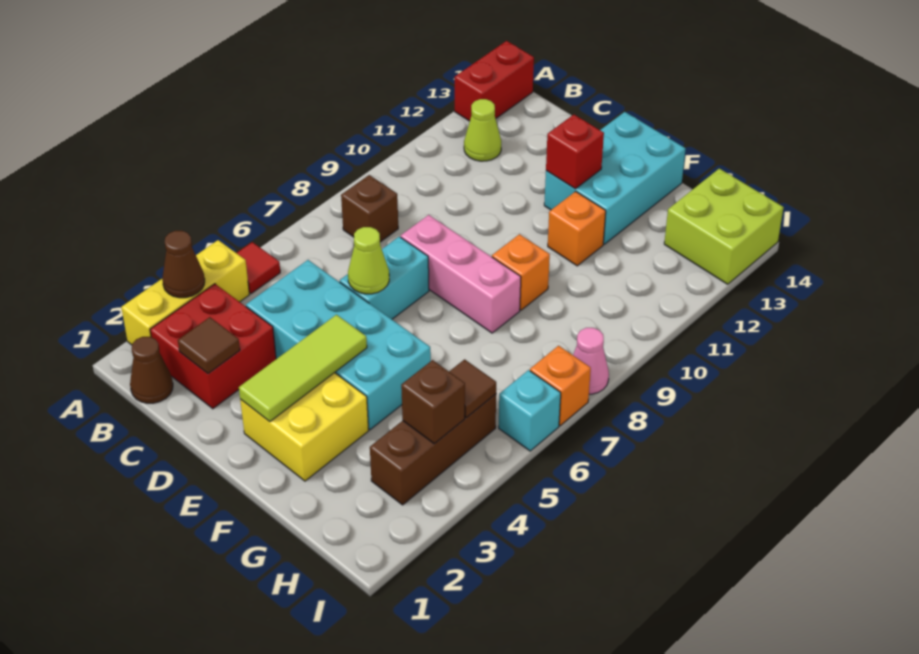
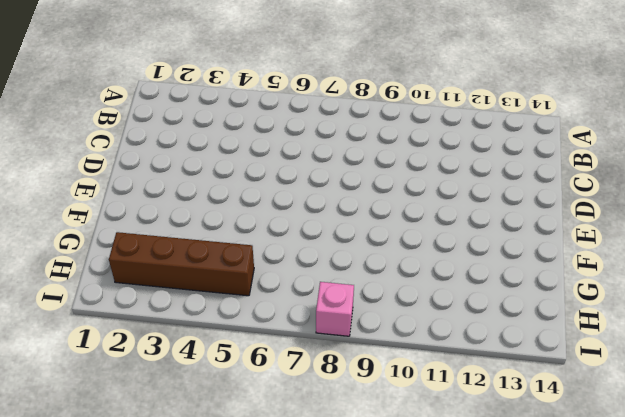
brown brick H2:H5 level 1 -> brown brick H3:H5 level 1
pink brick I8 level 1 -> pink cone I8 level 1
none -> yellow brick A2:A4 level 1
none -> red tile A5 level 1
none -> red brick A13:A14 level 1

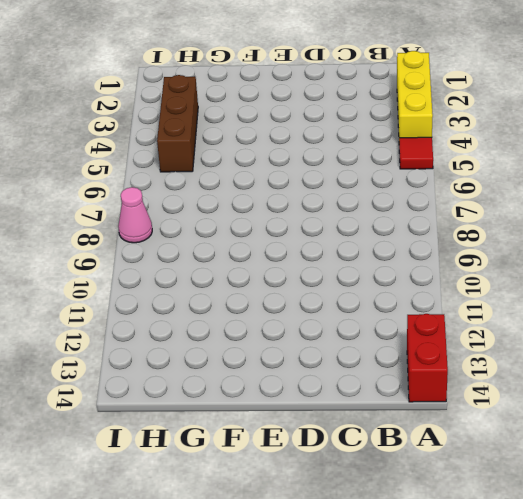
none -> brown cone B1 level 1
none -> red brick B2:C3 level 1
none -> brown brick B8 level 1

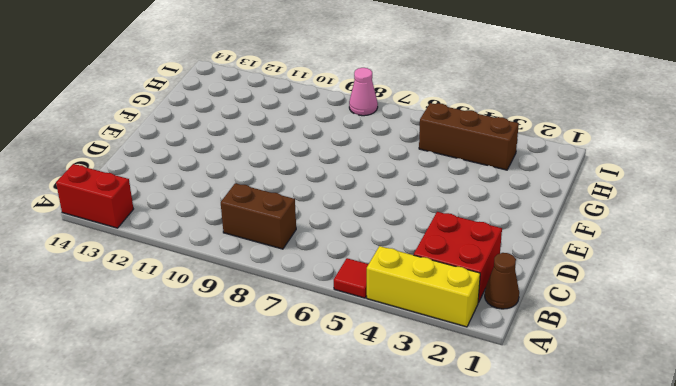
brown brick B8:B9 level 1 -> brown brick B8 level 1
none -> lime cone B12 level 1
none -> cyan brick C4:F5 level 1
none -> cyan brick D6:D7 level 1

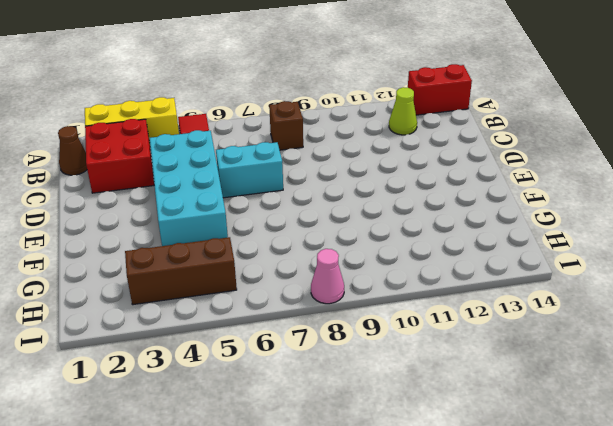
none -> pink brick D8:F8 level 1
none -> yellow brick E2:F3 level 1
none -> cyan brick E12:F14 level 1

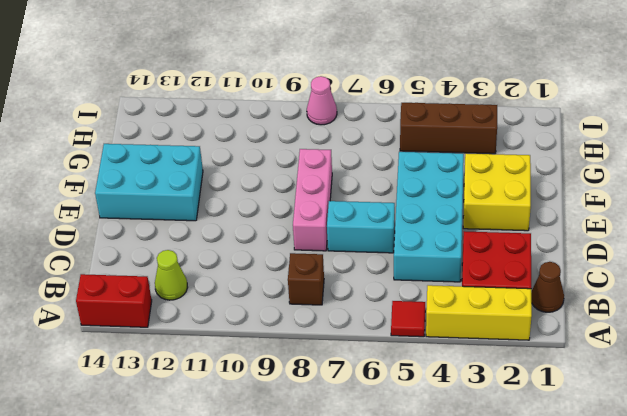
none -> orange brick F9 level 1
none -> orange brick F11 level 1
none -> lime brick H13:I14 level 1

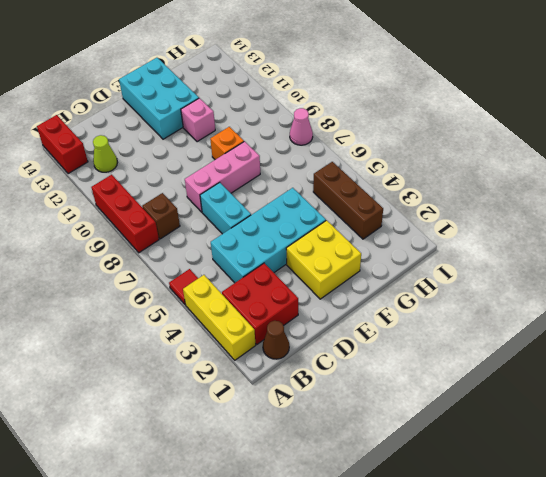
red brick A8:A10 level 1 -> none
pink brick F11 level 1 -> orange brick F11 level 1
none -> lime brick H13:I14 level 1
none -> cyan brick I6 level 1
none -> orange brick I7 level 1

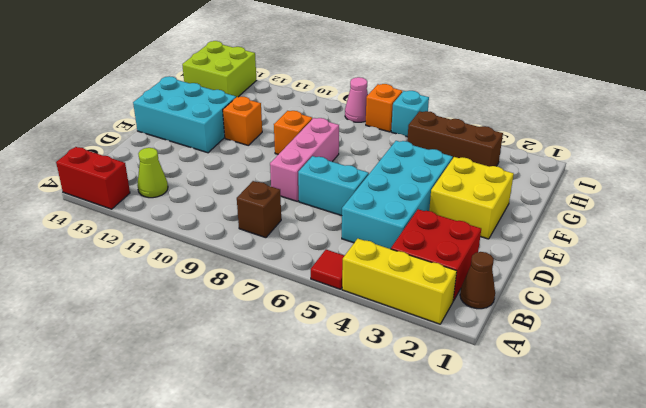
none -> brown cone A3 level 2
none -> brown tile C2 level 2
none -> lime cone D6 level 2

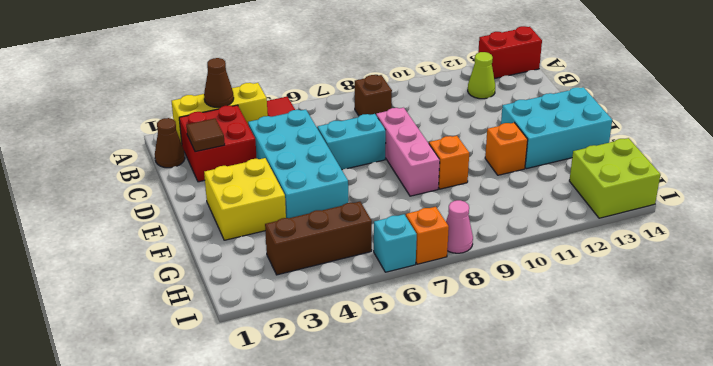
none -> lime cone D6 level 2
none -> lime tile E2:E4 level 2
none -> red brick E12 level 2

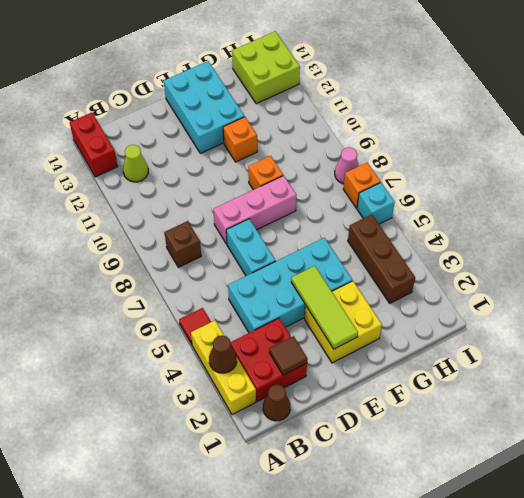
none -> lime cone D6 level 2
none -> red brick E12 level 2
none -> brown brick H4 level 2

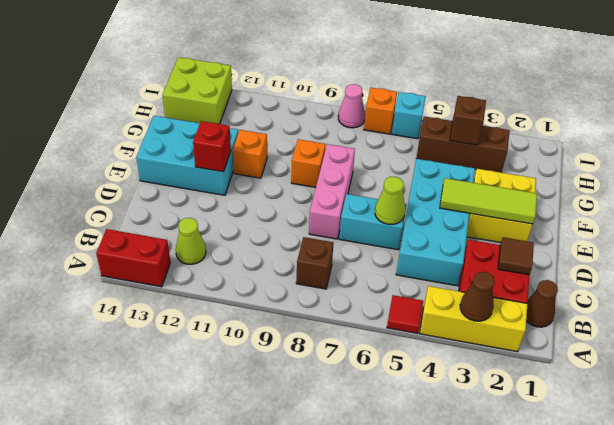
none -> brown tile H5 level 2

